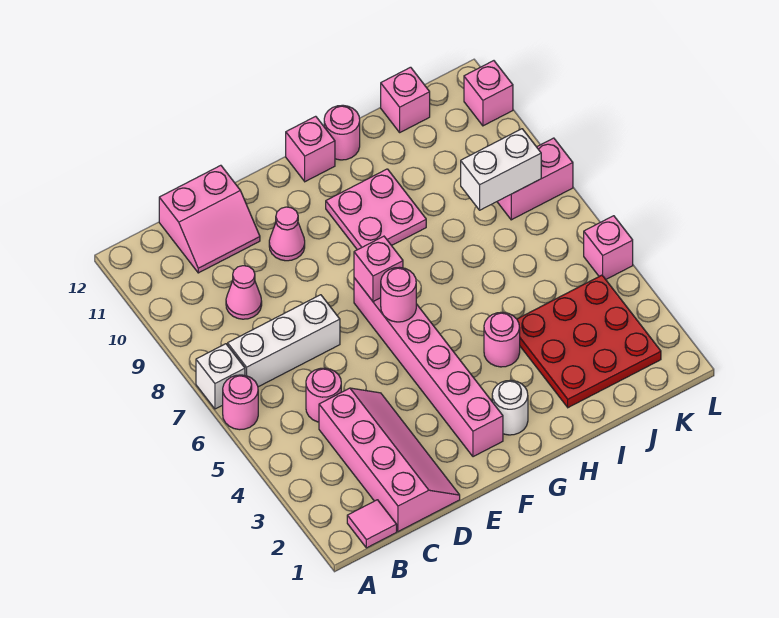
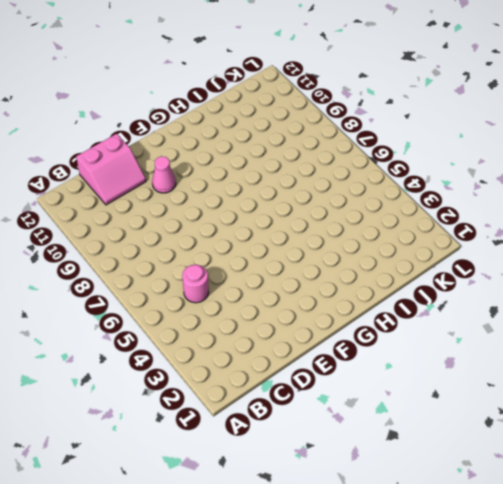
none -> pink round brick A6 level 1
none -> white brick A7 level 1
none -> pink tile B1 level 1

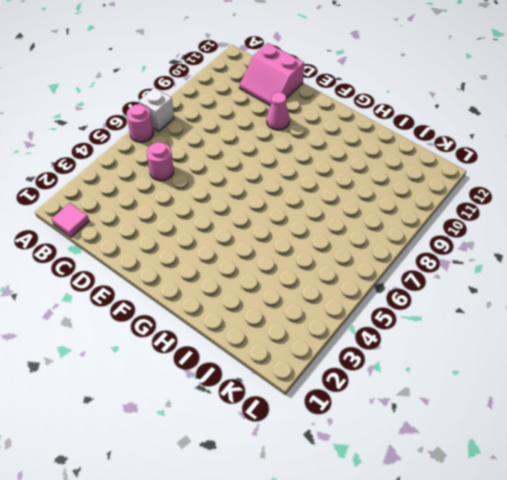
none -> white brick B7:D7 level 1
none -> pink slope C1:D4 level 1 top C
none -> pink cone C9 level 1

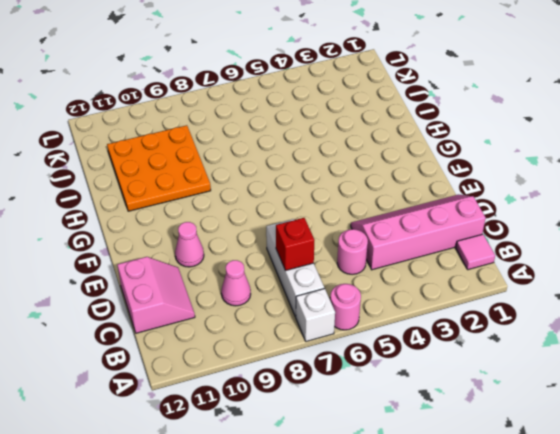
red brick C7 level 2 -> none
orange plate H9:J11 level 1 -> pink plate G9:H10 level 1
none -> pink brick F2:F7 level 1
none -> white round brick G2 level 1
none -> pink brick G12 level 1

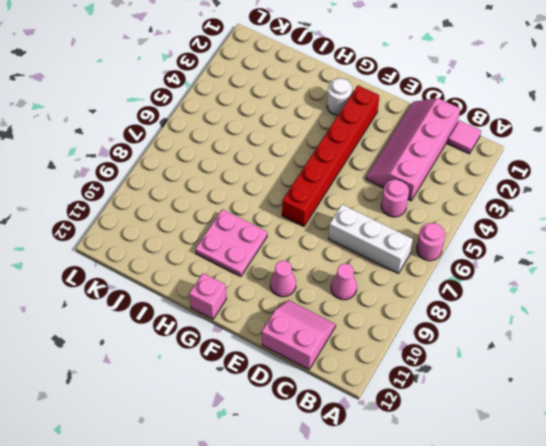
red brick F2:F7 level 1 -> pink brick F2:F7 level 1
none -> white brick A7 level 1
none -> pink round brick H4 level 1
none -> pink round brick H12 level 1

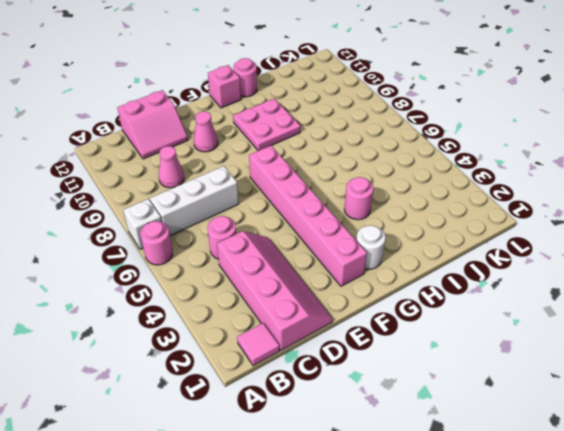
none -> red plate I2:K4 level 1
none -> pink brick J12 level 1
none -> pink brick K8:L8 level 1

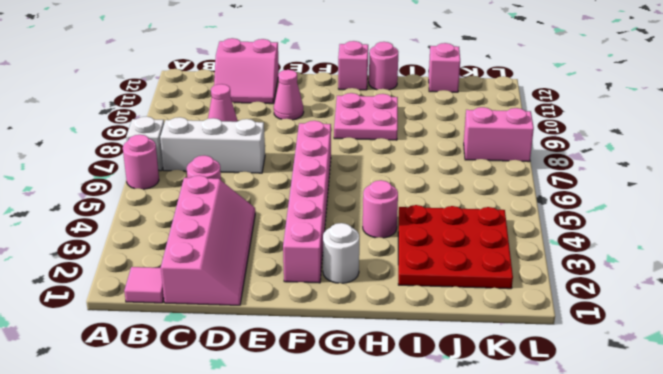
none -> pink brick L5 level 1
none -> pink brick L11 level 1
none -> pink round brick F6 level 2

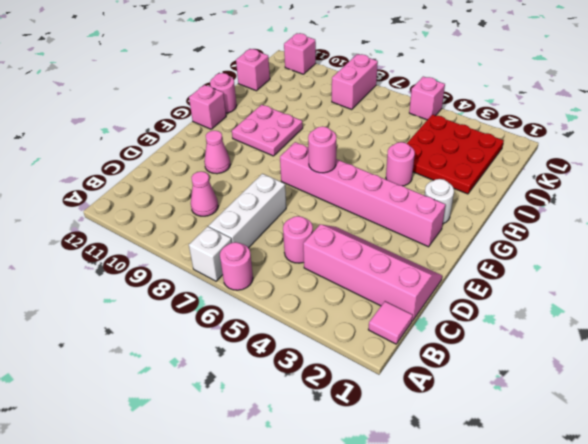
none -> pink slope C11:D12 level 1 top 12
none -> pink brick F7 level 2
none -> white brick J8:K8 level 2

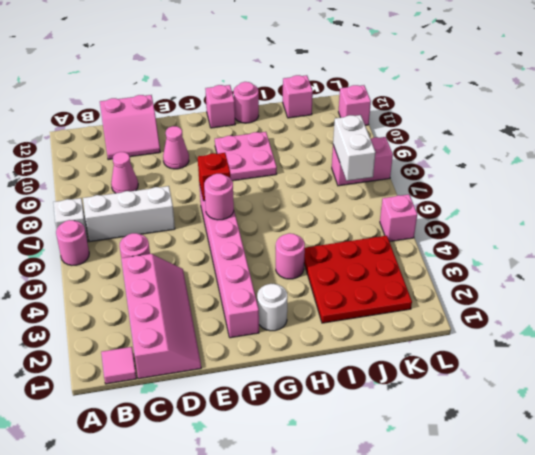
red brick F7 level 2 -> pink brick F7 level 2
white brick K7:K8 level 2 -> white brick J8:K8 level 2

